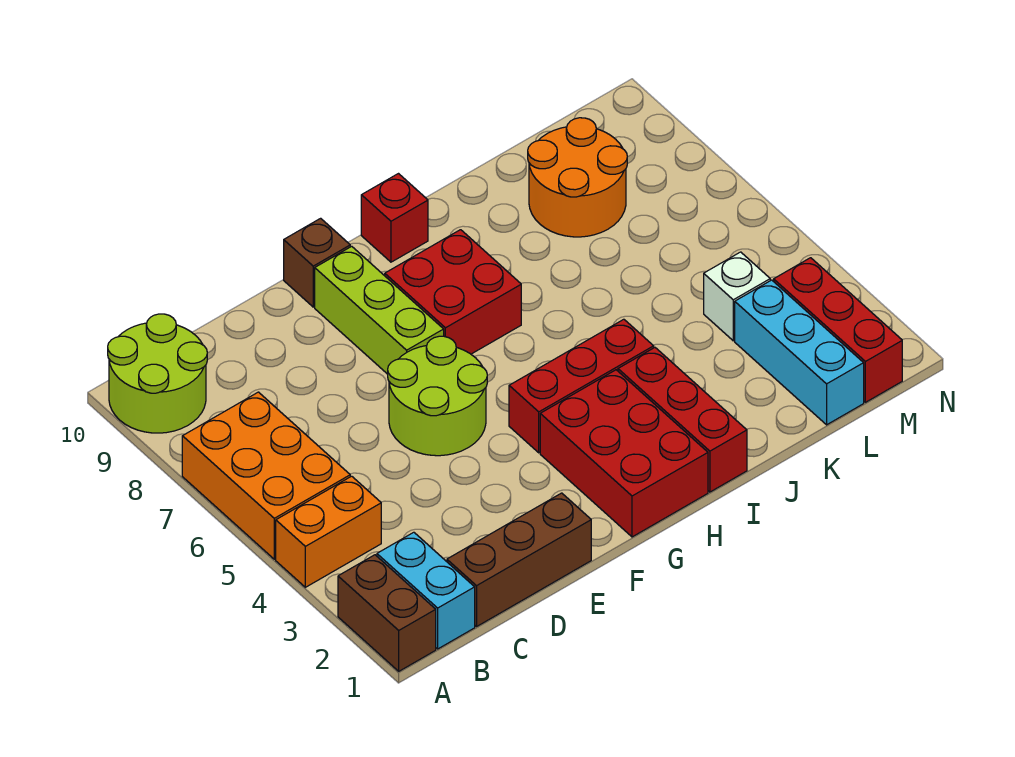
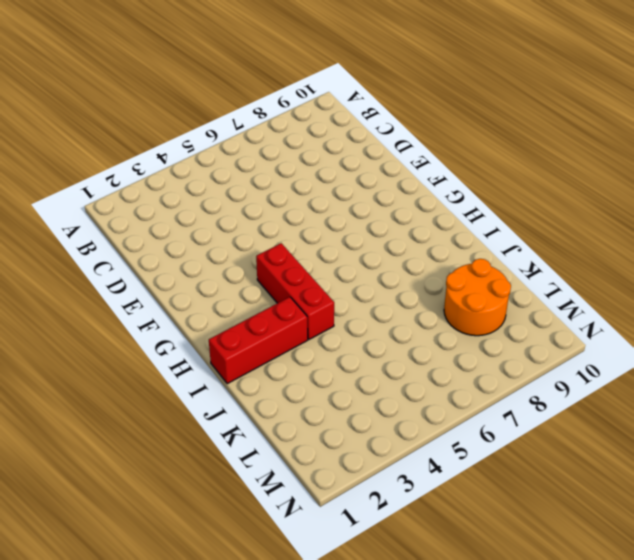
none -> brown brick A1:A2 level 1
none -> orange brick A4:B4 level 1
none -> orange brick A5:B7 level 1

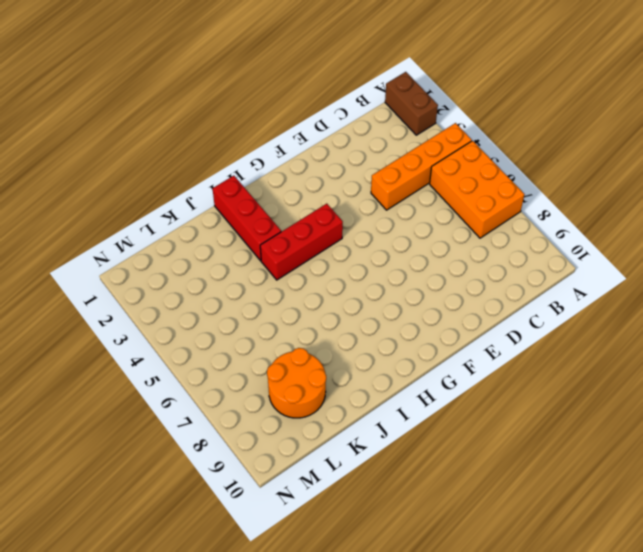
orange brick A4:D4 level 1 -> orange brick A4:B4 level 1
none -> lime round brick A9:B10 level 1
none -> cyan brick B1:B2 level 1
none -> brown brick C1:E1 level 1

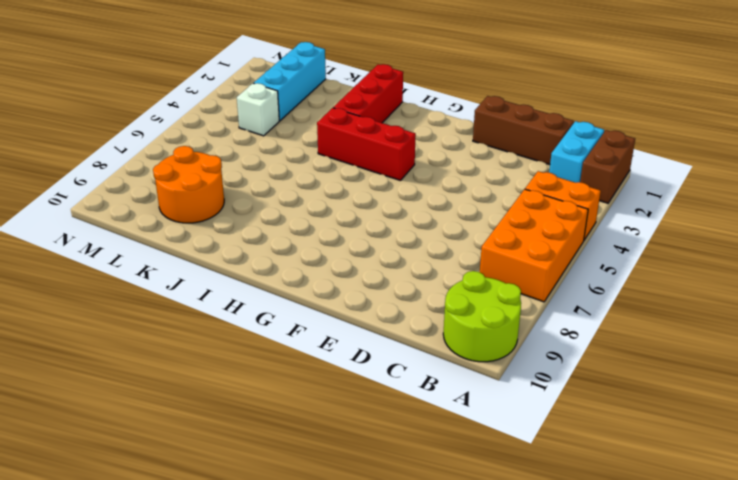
none -> lime round brick E5:F6 level 1
none -> lime brick F7:F9 level 1
none -> brown brick F10 level 1

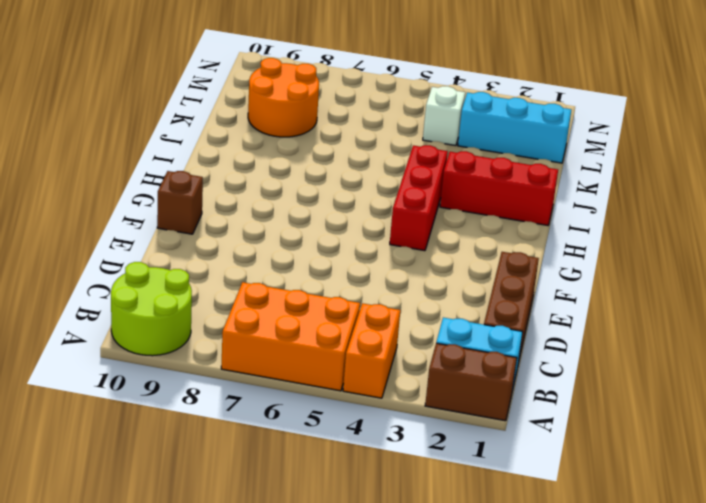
none -> lime round brick E5:F6 level 1
none -> lime brick F7:F9 level 1
none -> red brick G1:H3 level 1

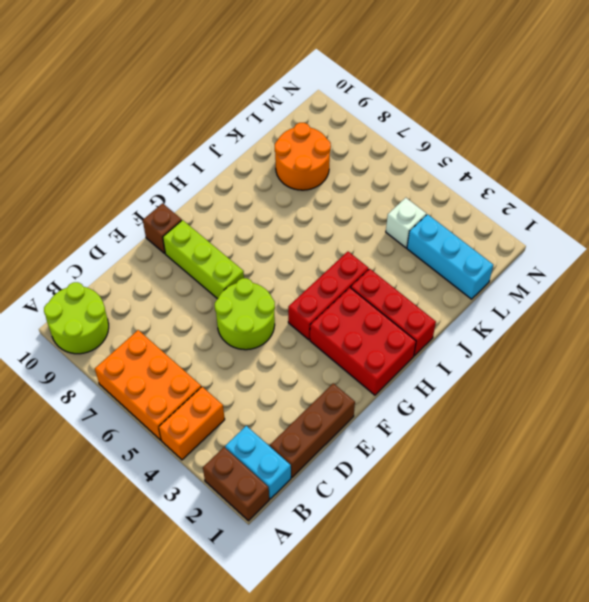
none -> red brick G7:H8 level 1
none -> red brick H10 level 1
none -> red brick M1:M3 level 1

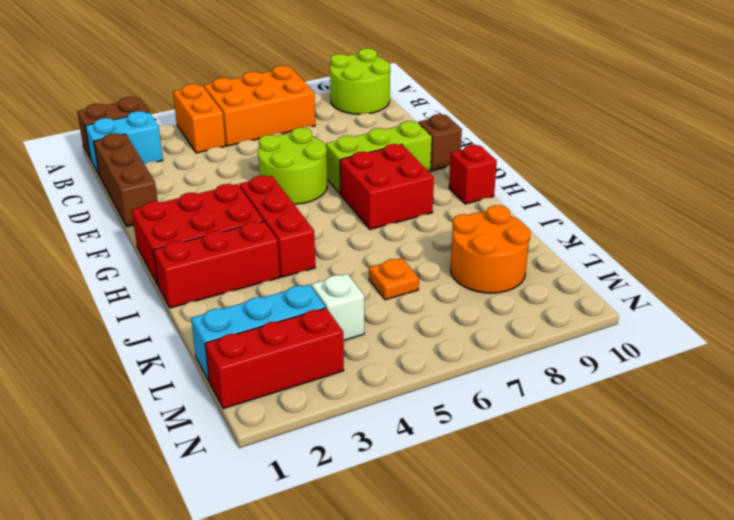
orange plate K6 level 1 -> none

